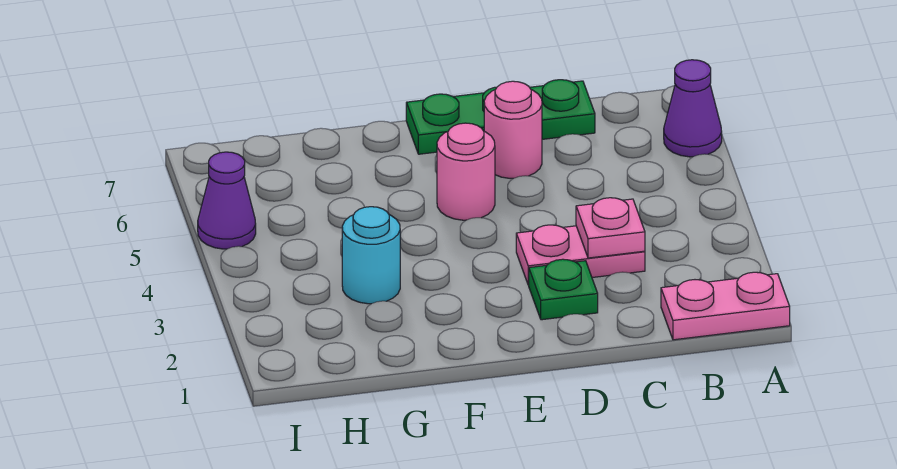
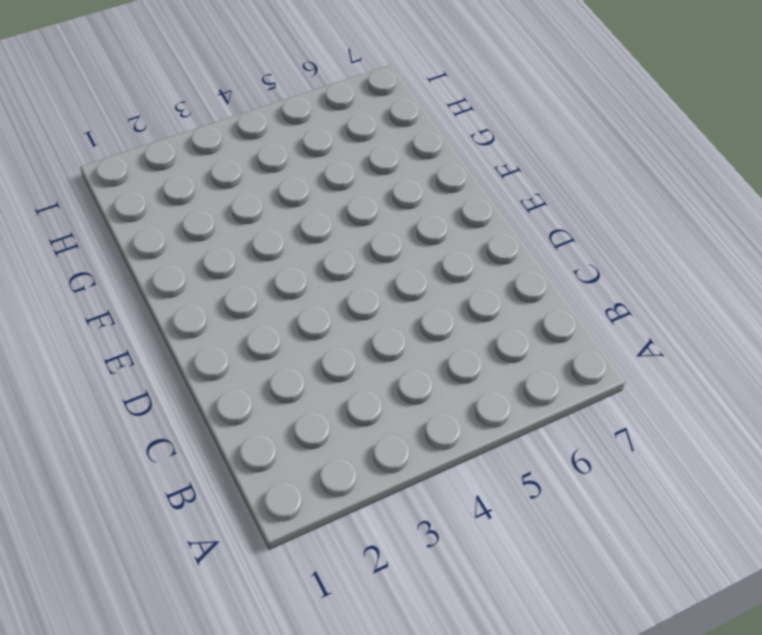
none -> pink plate A1:B1 level 1
none -> purple cone A6 level 1

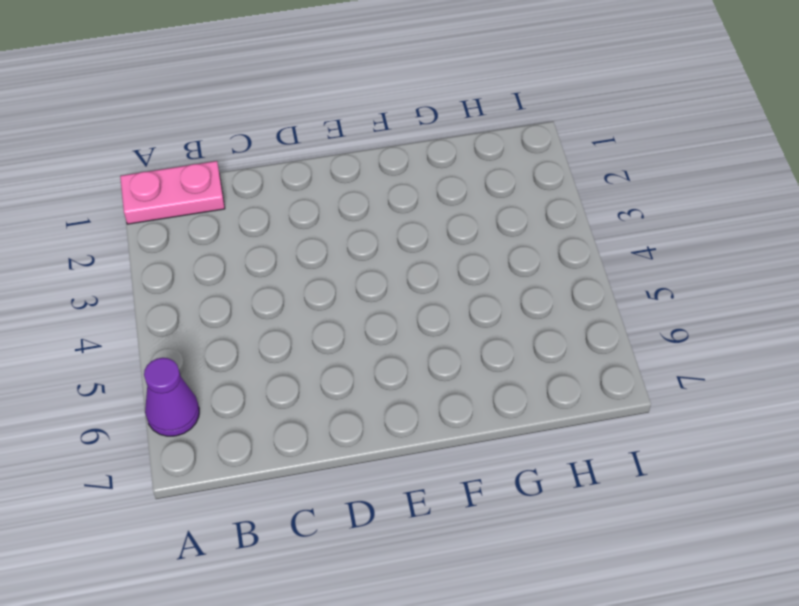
none -> pink plate C3:D3 level 1
none -> green plate C7:E7 level 1

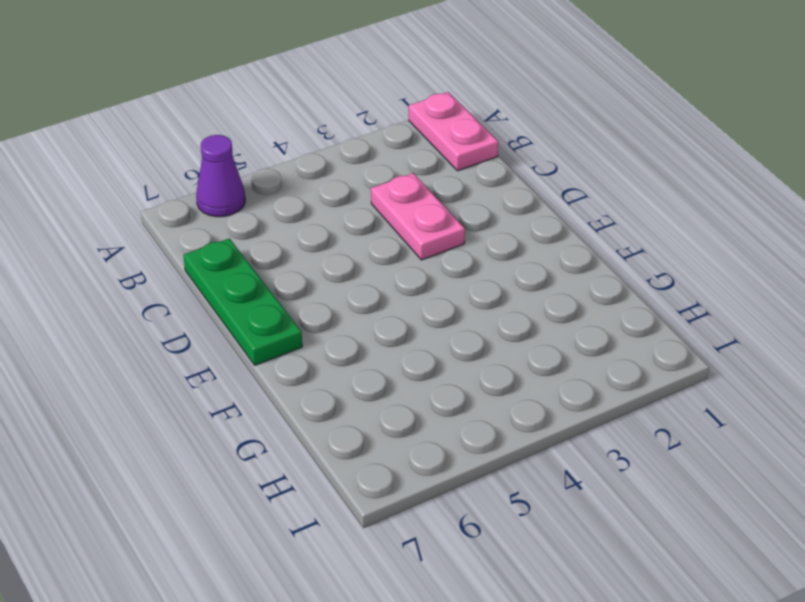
none -> green plate D2 level 1
none -> pink round brick D6 level 1

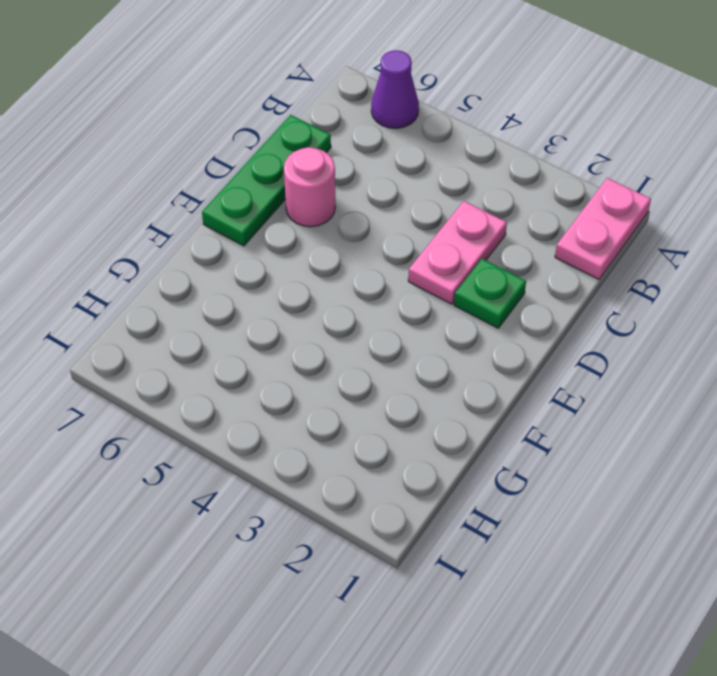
none -> pink round brick E5 level 1
none -> cyan round brick G3 level 1

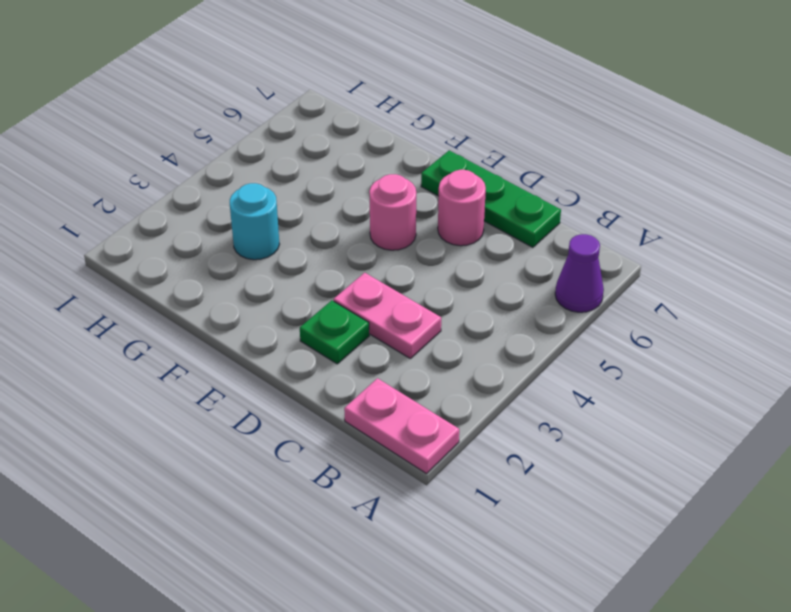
none -> purple cone I5 level 1
none -> pink plate C3 level 2

